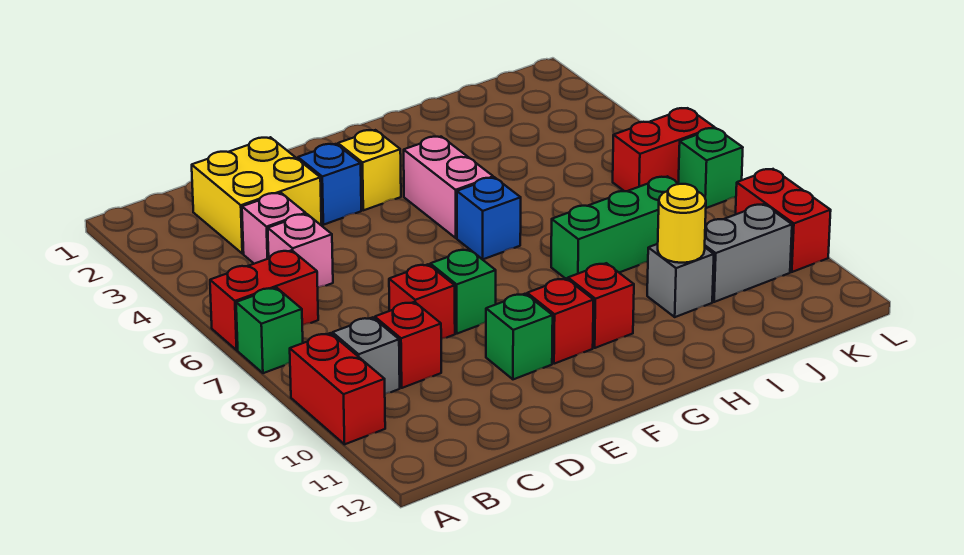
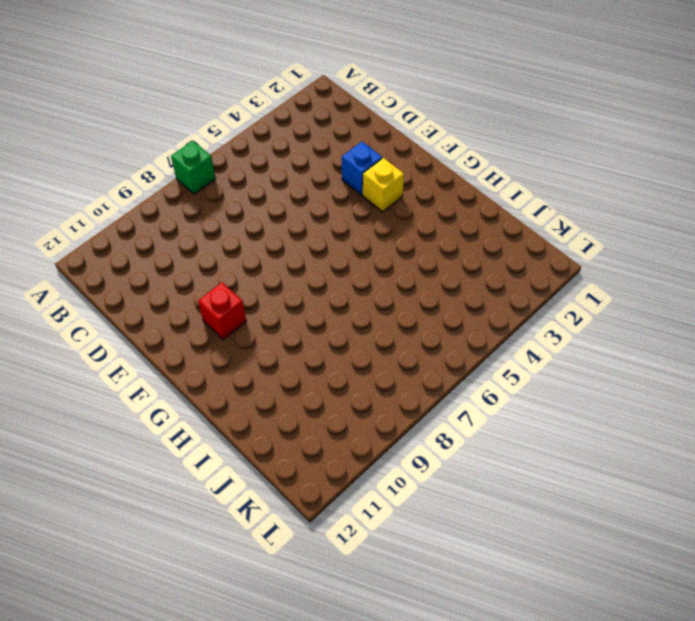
none -> red brick A6:B6 level 1
none -> red brick A9:A10 level 1
none -> grey brick B9 level 1

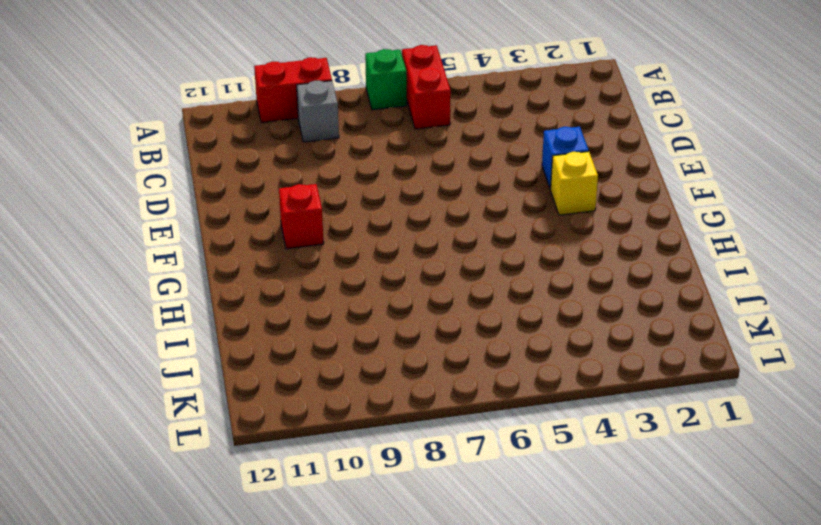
none -> yellow brick C2:D3 level 1
none -> pink brick C4 level 1
none -> pink brick C5 level 1

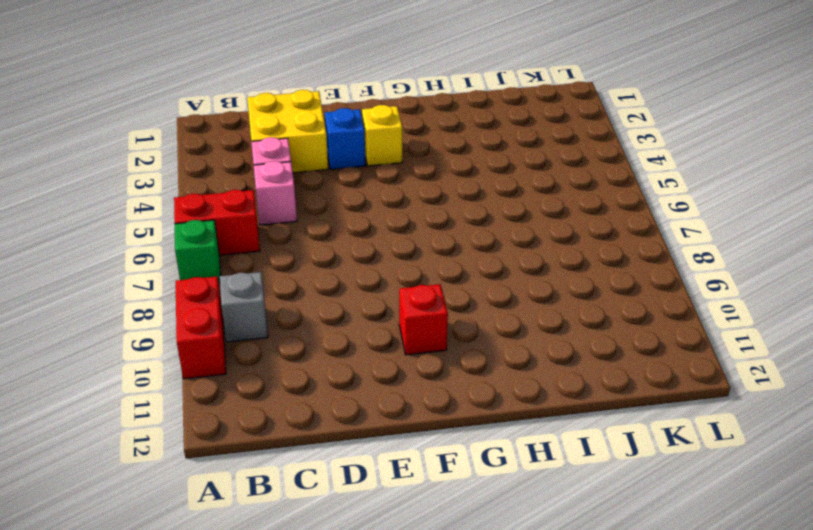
none -> red brick C9 level 1
none -> red brick D8 level 1
none -> green brick E8 level 1

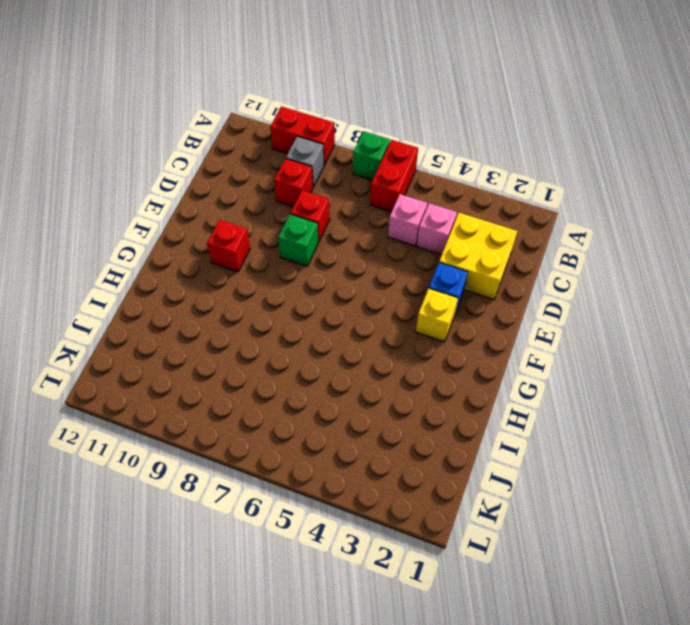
none -> green brick E10 level 1
none -> pink brick G4:G5 level 1
none -> blue brick G6 level 1

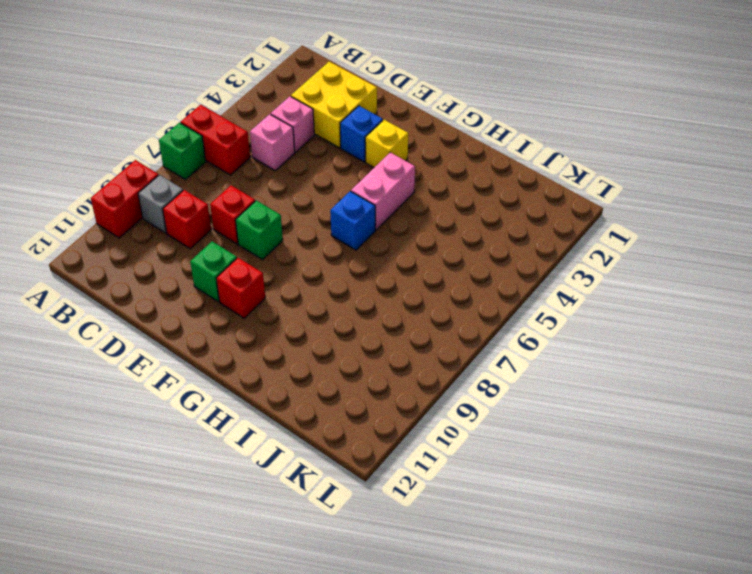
none -> red brick G10 level 1
none -> green brick H8:J8 level 1
none -> grey brick I10 level 1

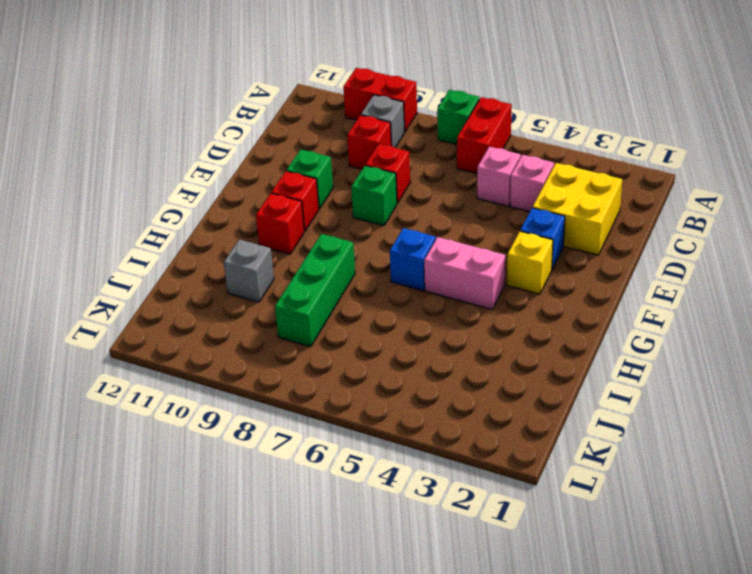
none -> grey brick J10:K10 level 1
none -> red brick K6:L6 level 1
none -> green brick L7 level 1

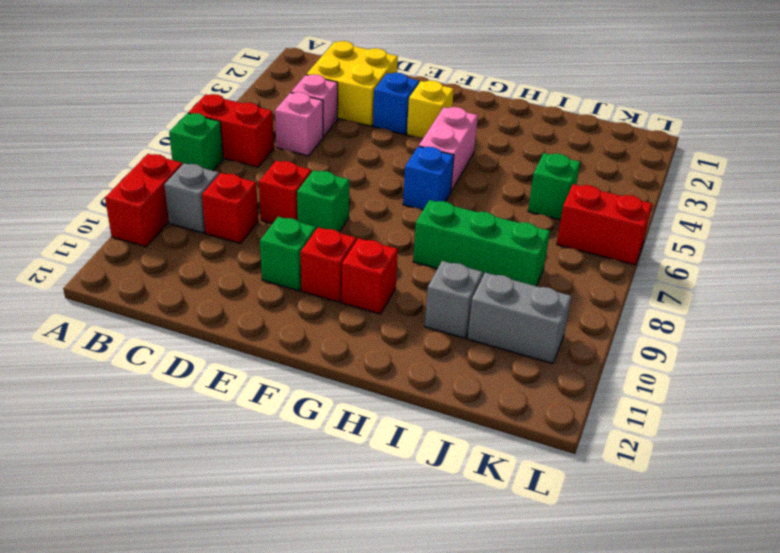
green brick J5 level 1 -> green brick L7 level 1
none -> red brick L9:L10 level 1
none -> yellow round brick I10 level 2

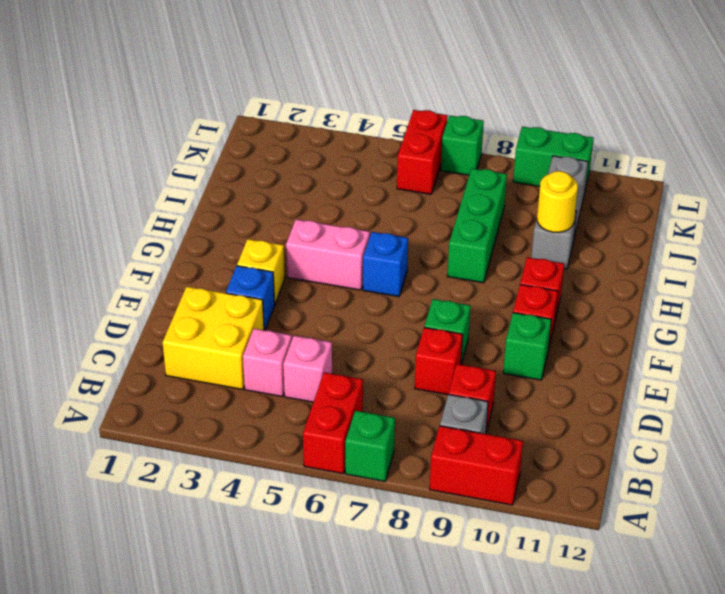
green brick L9:L10 level 1 -> red brick L9:L10 level 1

